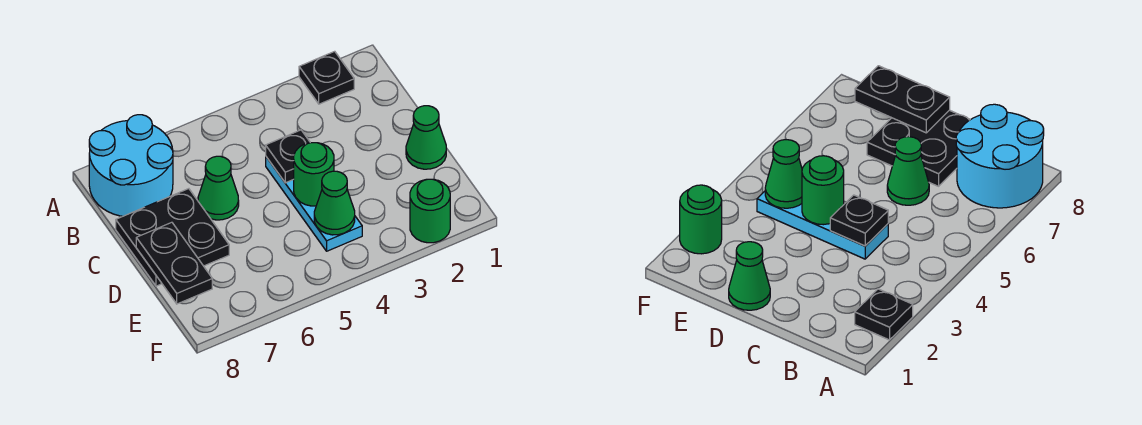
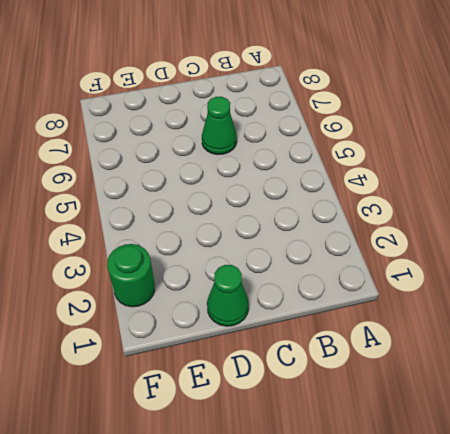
none -> black plate A2 level 1
none -> cyan round brick A7:B8 level 1

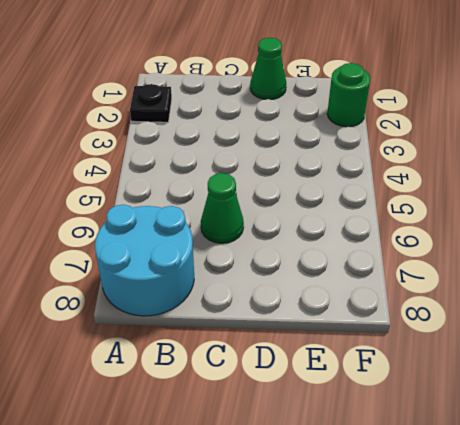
none -> cyan plate C4:E4 level 1
none -> black plate C7:D8 level 1

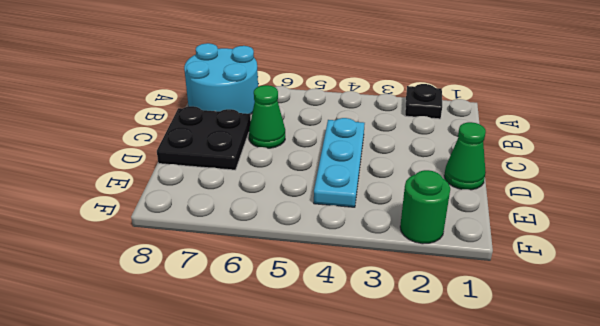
none -> black plate C4 level 2
none -> green round brick D4 level 2

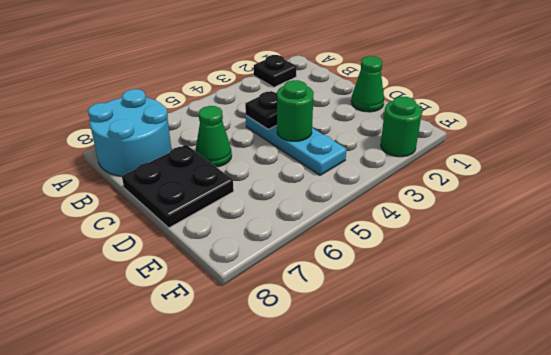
none -> black plate D8:E8 level 2
none -> green cone E4 level 2

